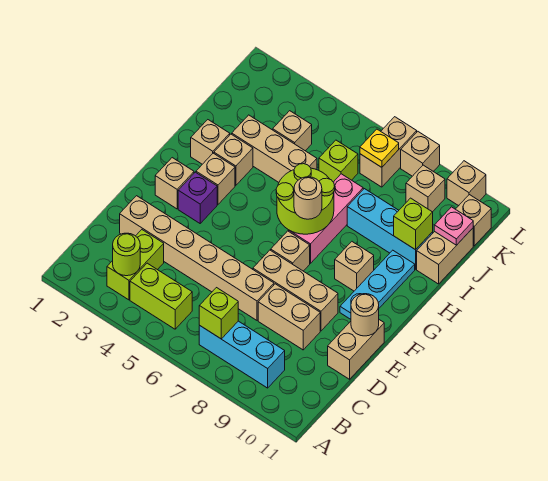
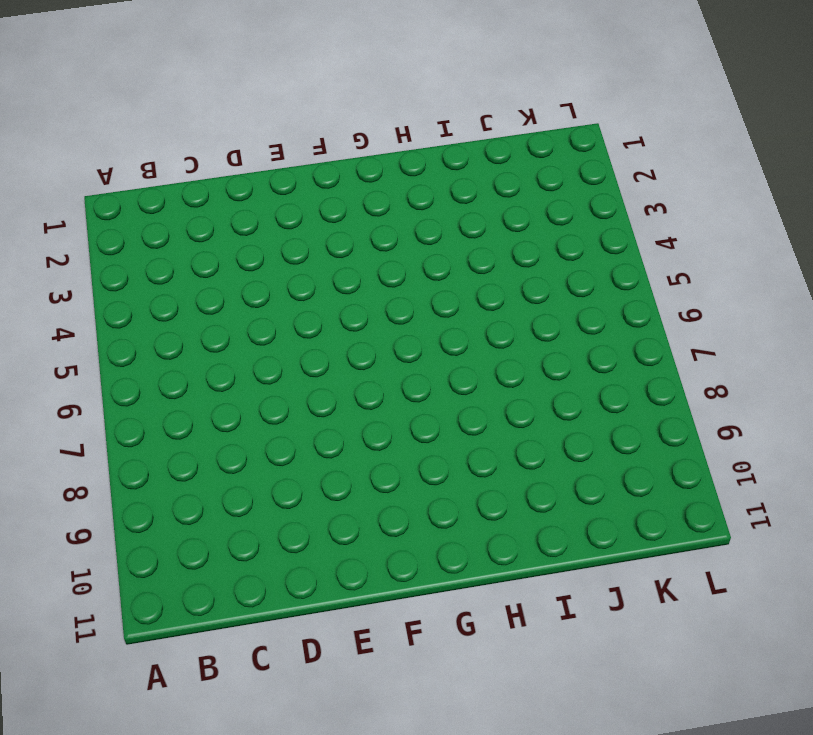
none -> lime brick B3:C3 level 1
none -> lime brick B4:B5 level 1
none -> cyan brick B7:B9 level 1
none -> tan brick D2:D7 level 1

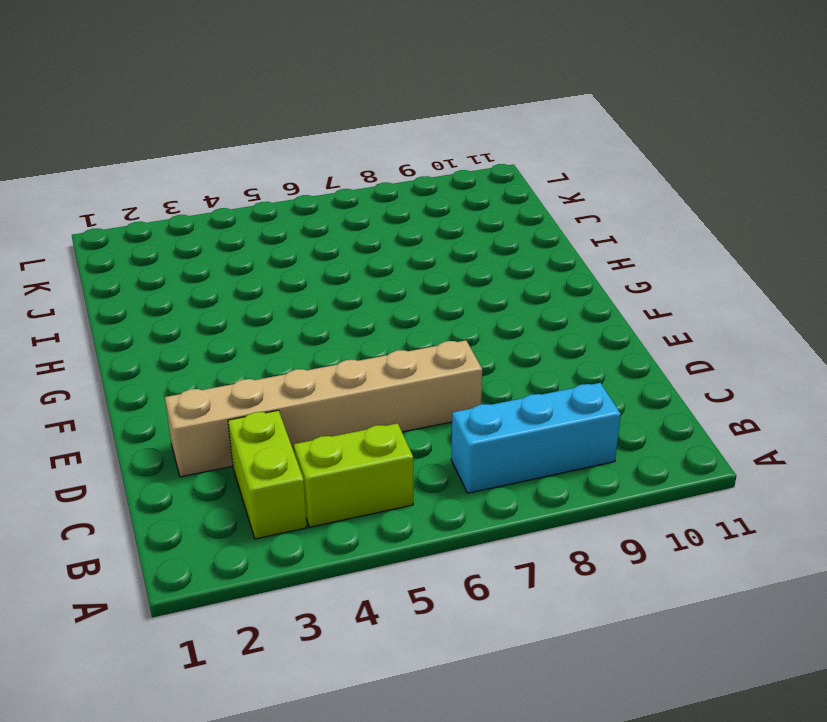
none -> tan brick D8:D9 level 1
none -> tan brick D11:E11 level 1
none -> tan brick E7:E9 level 1
none -> tan brick F2 level 1

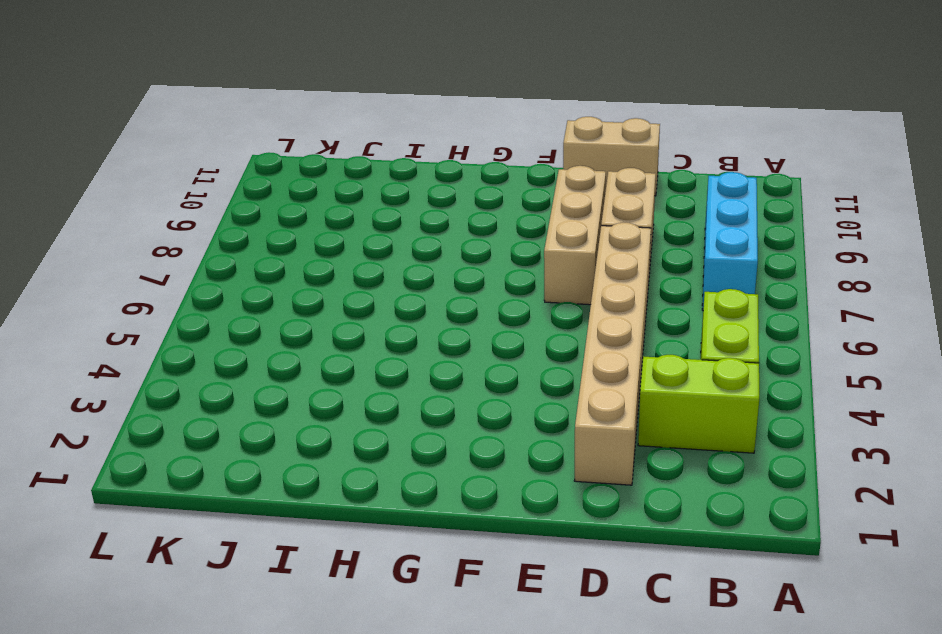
none -> tan brick F2 level 1
none -> purple brick F3 level 1
none -> tan brick F7 level 1
none -> cyan plate F10:H10 level 1

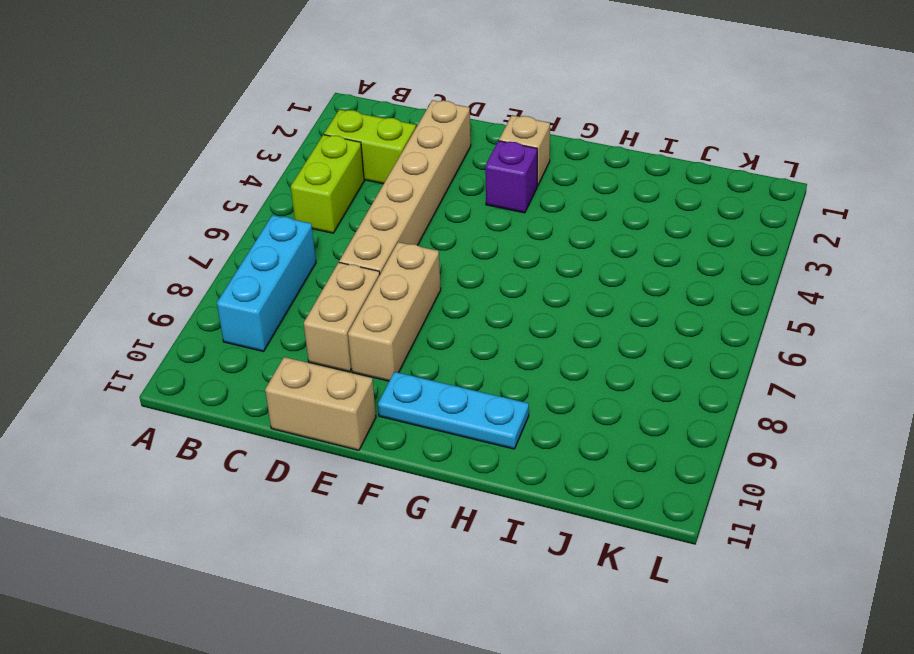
none -> tan brick F7 level 1
none -> tan brick G3 level 1
none -> pink brick G7:I7 level 1
none -> tan brick G9 level 1

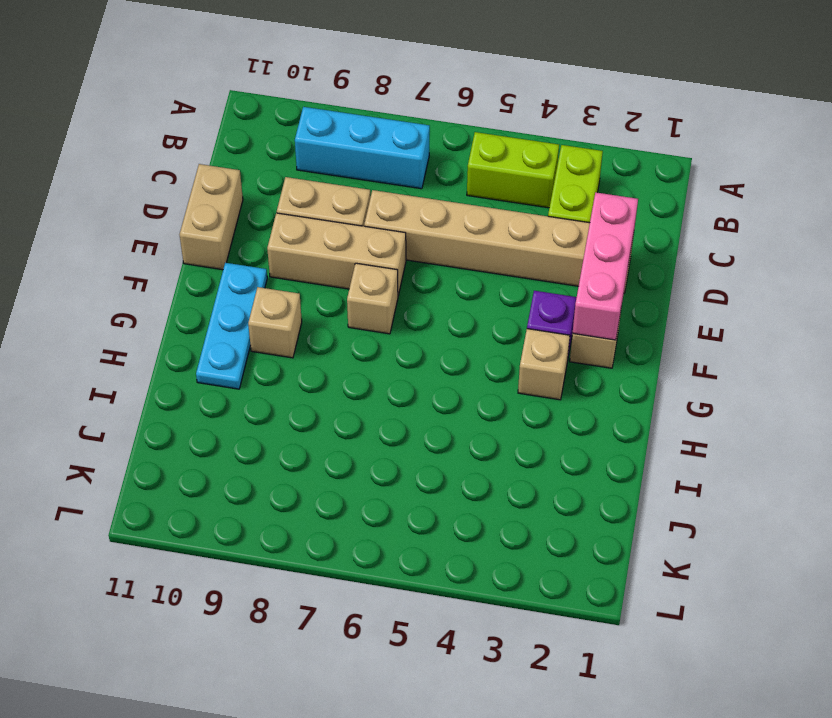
pink brick D2:F2 level 2 -> pink brick G7:I7 level 1
none -> tan brick H2 level 1
none -> tan brick H3 level 1
none -> tan brick I3:I5 level 1
none -> cyan brick I8:I10 level 1

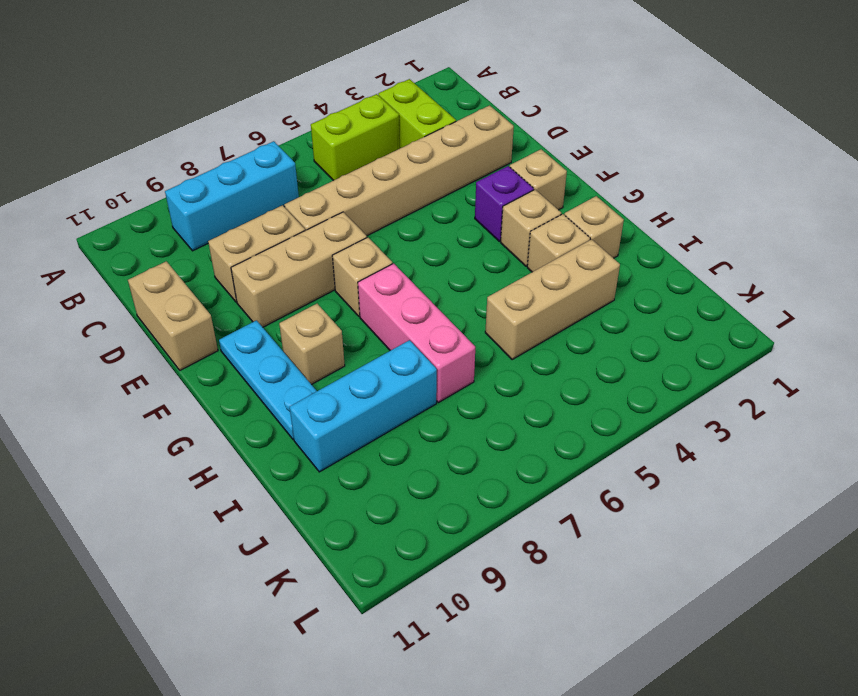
none -> tan brick I11:J11 level 1
none -> tan brick J4 level 1
none -> lime brick J6 level 1
none -> tan brick K7:L7 level 1

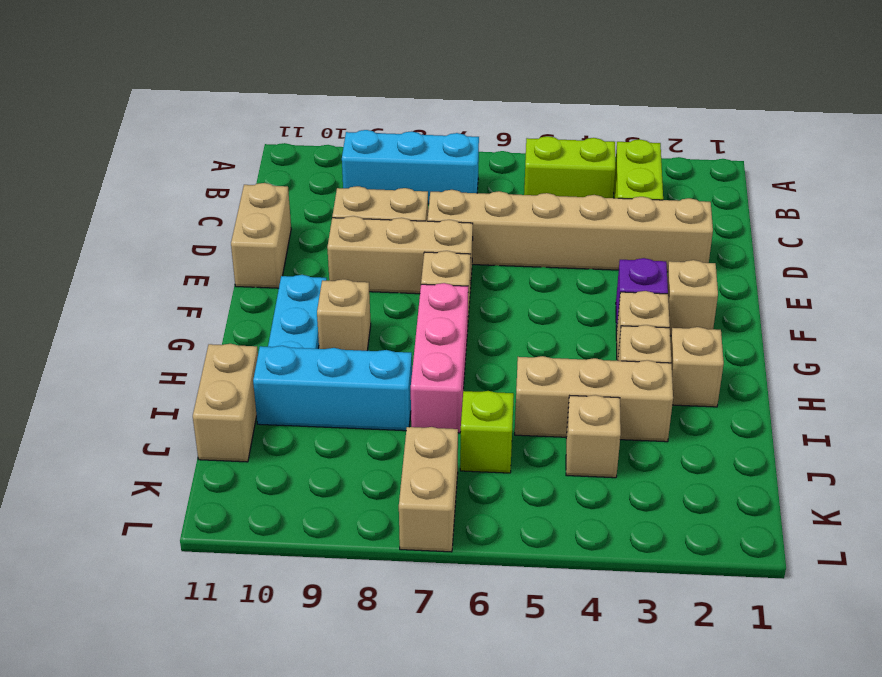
none -> tan brick K9 level 1
none -> tan brick K11 level 1
none -> tan brick L8 level 1
none -> tan brick L10 level 1

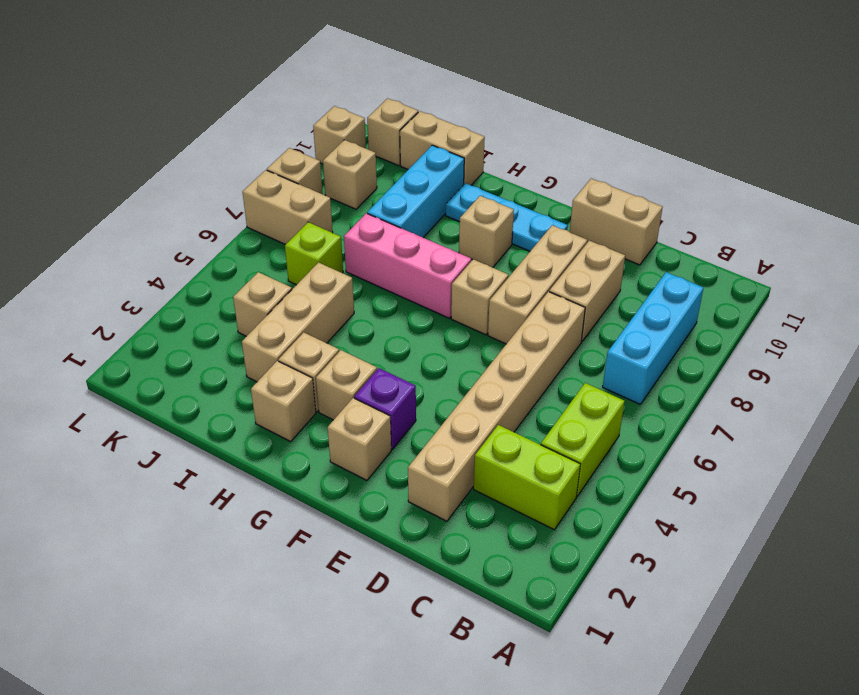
none -> lime round brick B3 level 2
none -> lime brick B7 level 2
none -> tan round brick E11 level 2
none -> lime round brick G6:H7 level 2

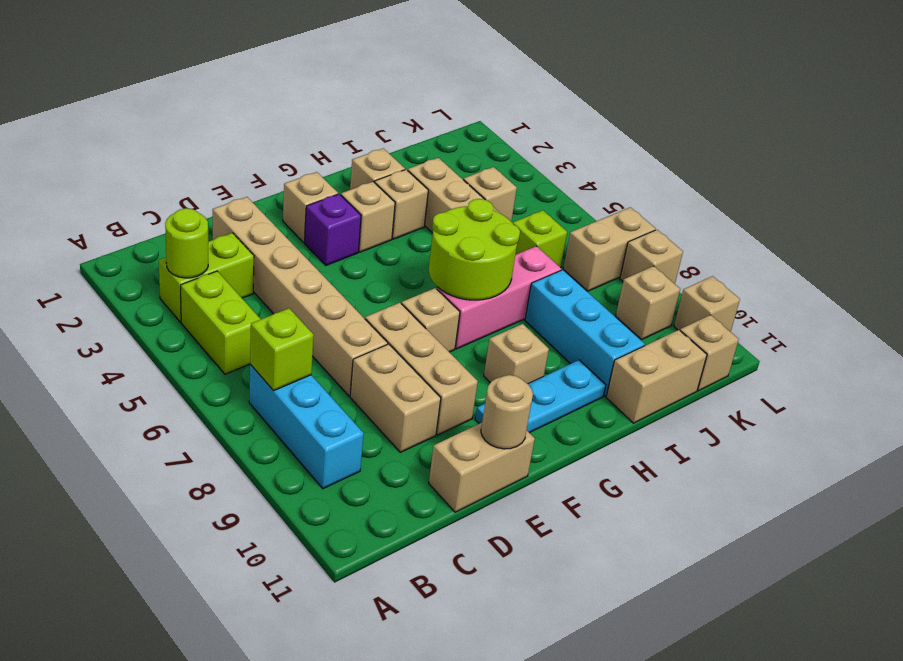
none -> lime brick I10 level 2
none -> pink plate J11 level 2
none -> yellow plate K7 level 2
none -> tan round brick G7 level 3

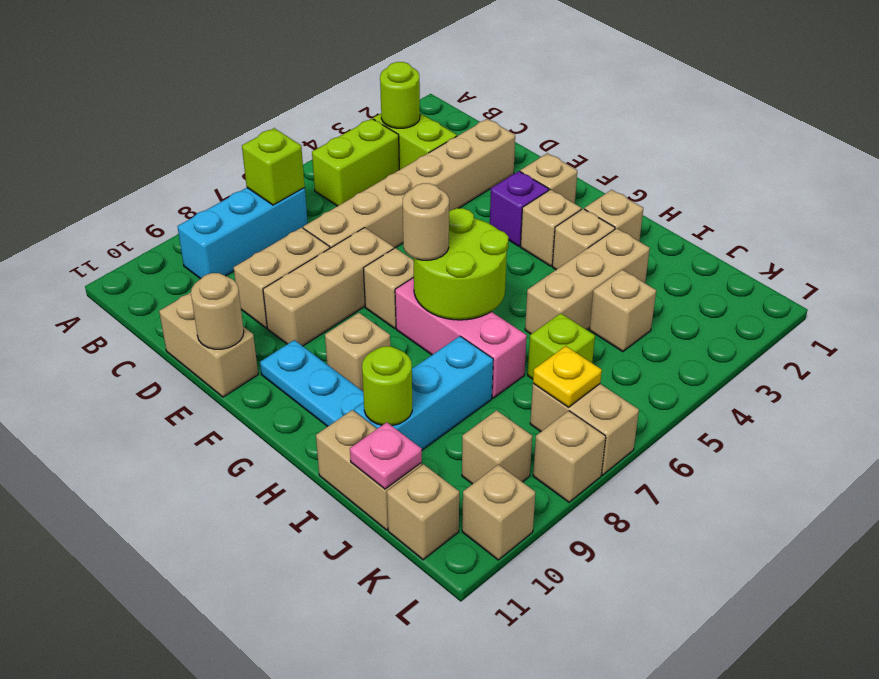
lime round brick I10 level 2 -> lime brick I10 level 2

